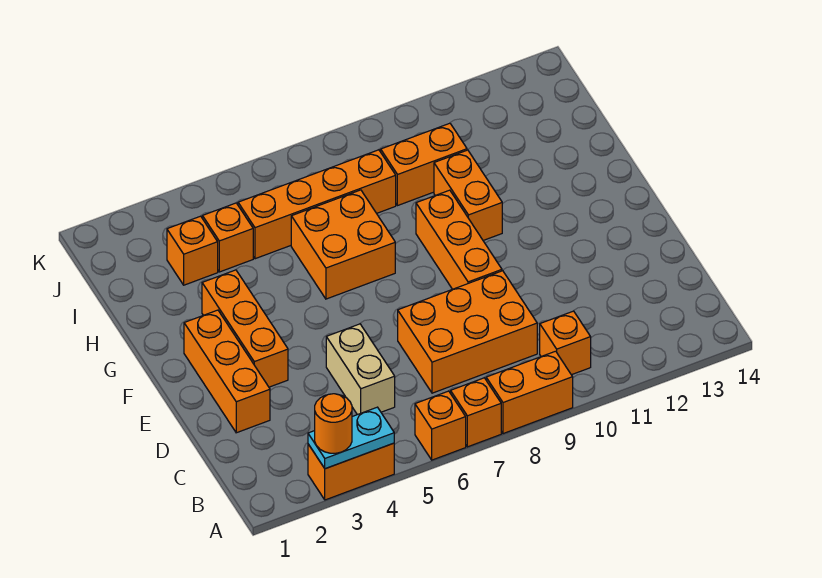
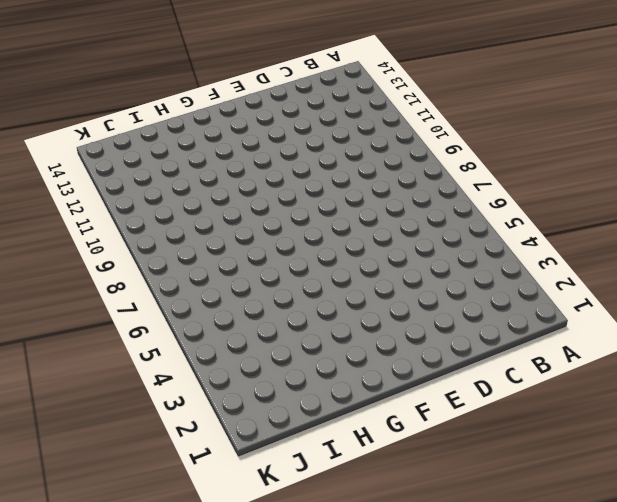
none -> orange brick A3:A4 level 1
none -> orange brick A6 level 1
none -> orange brick A7 level 1

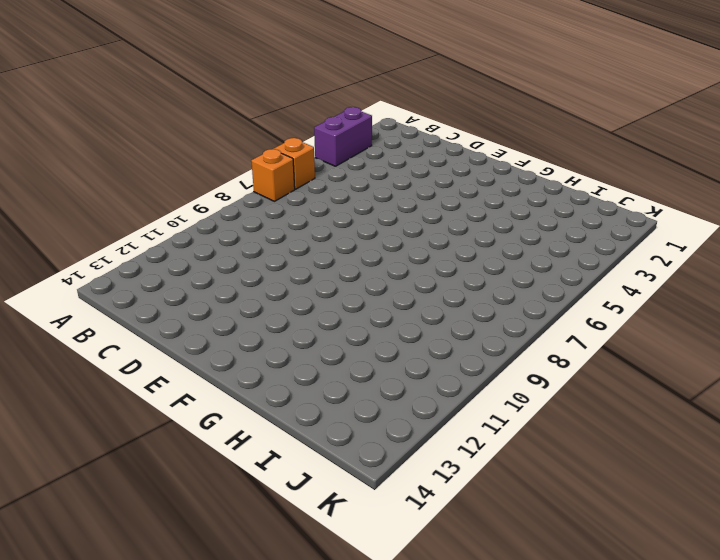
purple brick A3:A4 level 1 -> orange brick A3:A4 level 1
none -> orange brick A8:A9 level 1
none -> orange brick B10 level 1
none -> tan brick C5:D5 level 1

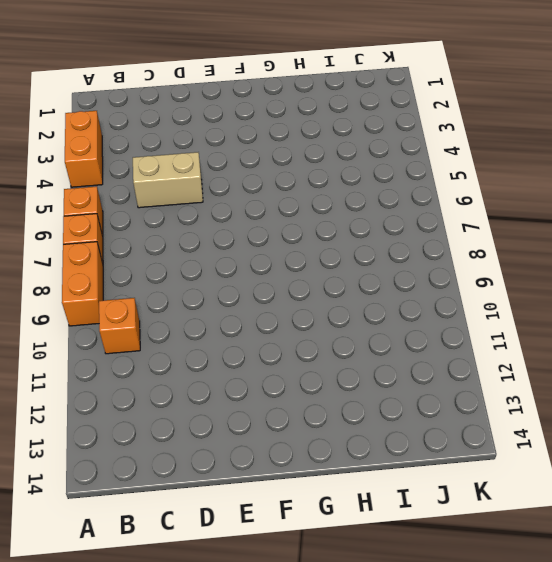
none -> orange brick C7:D9 level 1
none -> orange brick D2:F2 level 1
none -> orange brick E3:G3 level 1

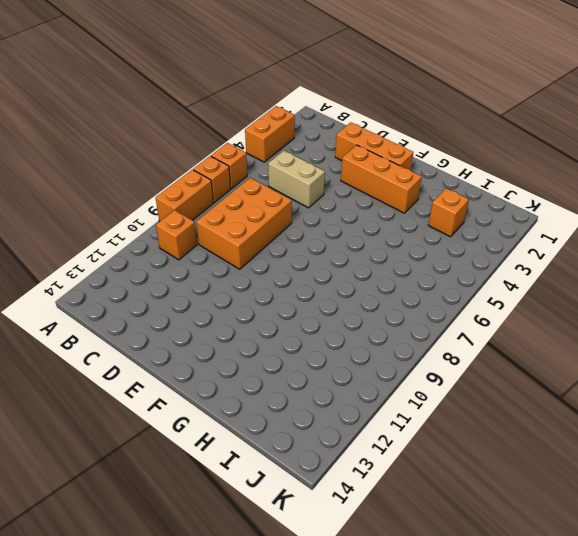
none -> orange brick E9:G9 level 1
none -> orange brick G6:H7 level 1
none -> orange brick G10:H10 level 1

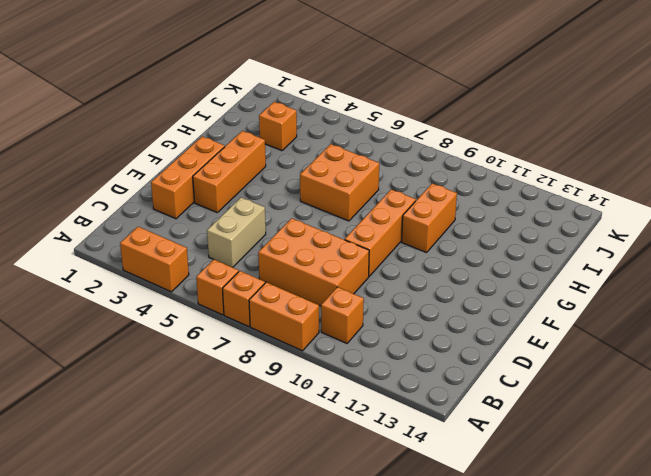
none -> orange brick I4 level 1
none -> orange brick I5:I8 level 1
none -> orange brick I9:I10 level 1

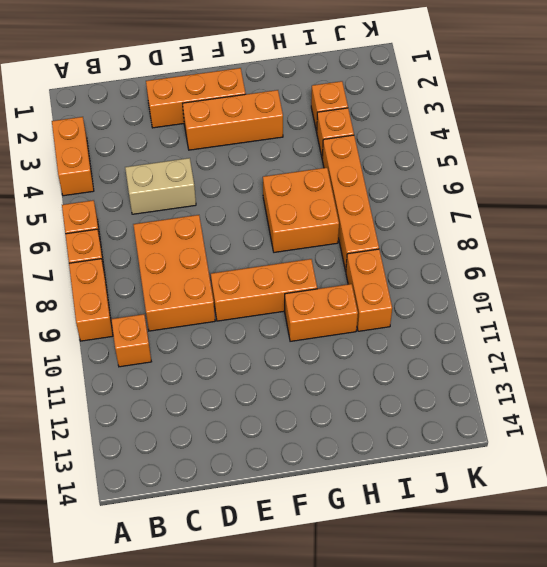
none -> cyan plate A3:A4 level 2
none -> orange round brick A3 level 3

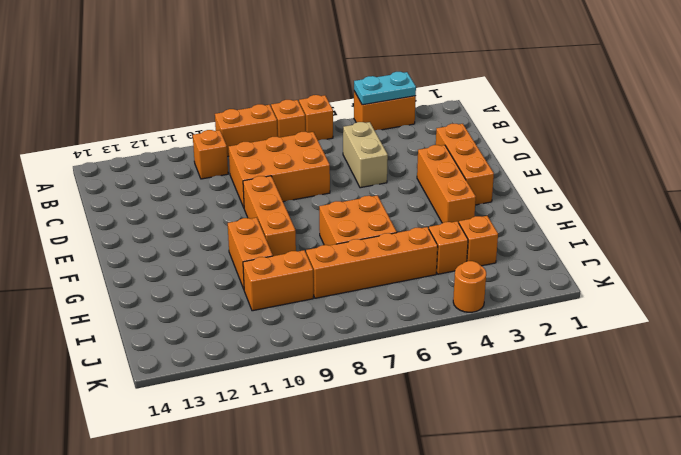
orange round brick K4 level 1 -> orange round brick A3 level 3

